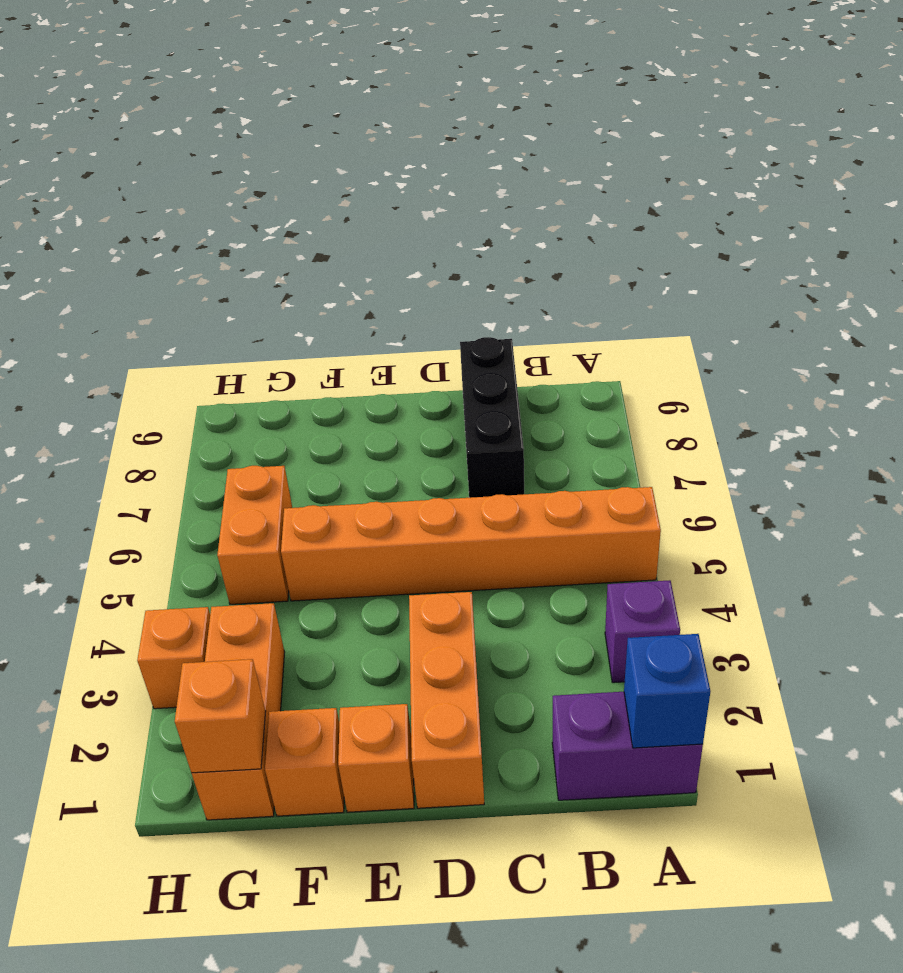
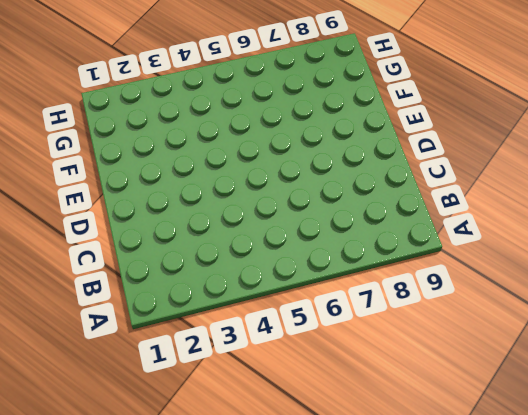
none -> purple brick A1:B1 level 1
none -> purple brick A3 level 1
none -> orange brick A5:F5 level 1

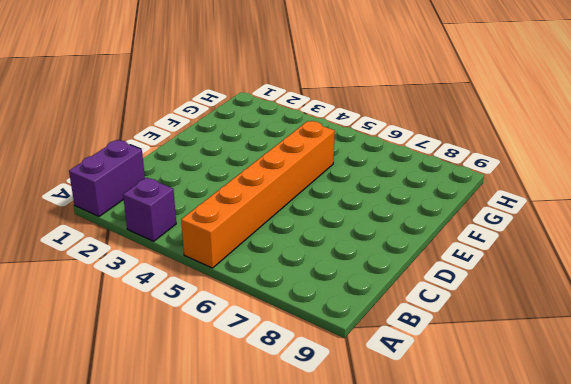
none -> black brick C7:C9 level 1
none -> orange brick D1:D3 level 1
none -> orange brick E1 level 1

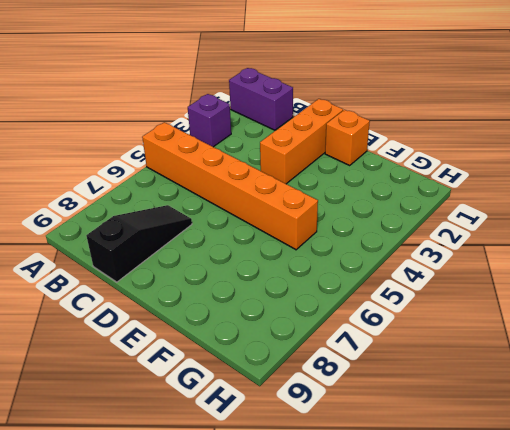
black slope C7:C9 level 1 top 9 -> black brick C7:C9 level 1
none -> orange brick F1 level 1
none -> orange brick G1:G3 level 1
none -> orange brick G5:G6 level 1

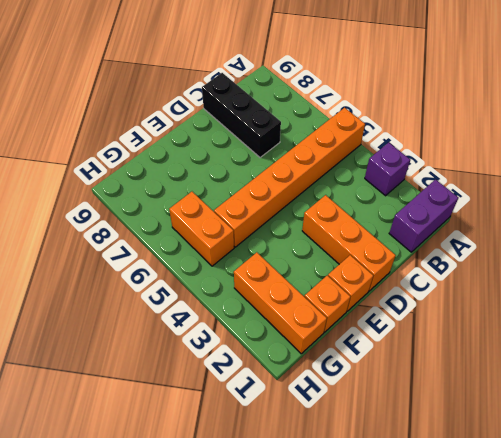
none -> orange brick H3 level 1
none -> blue brick A1 level 2
none -> orange brick G1 level 2

